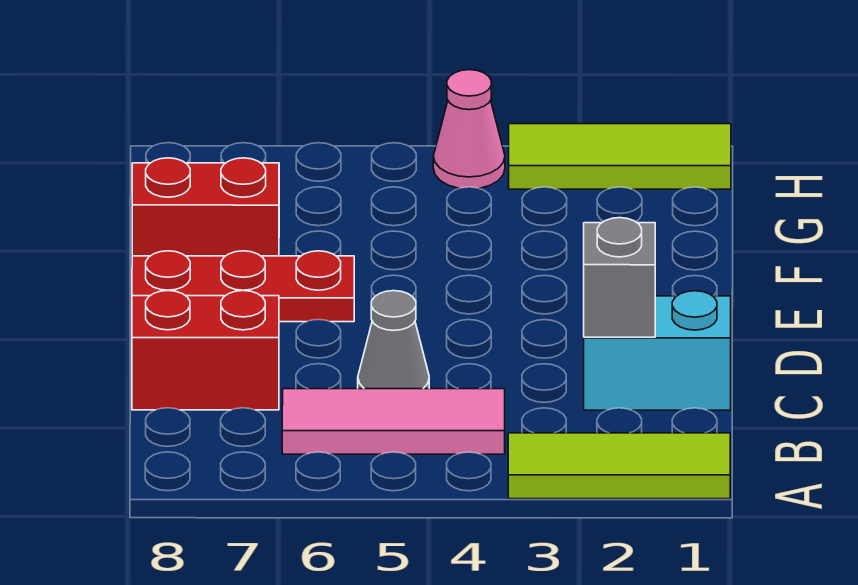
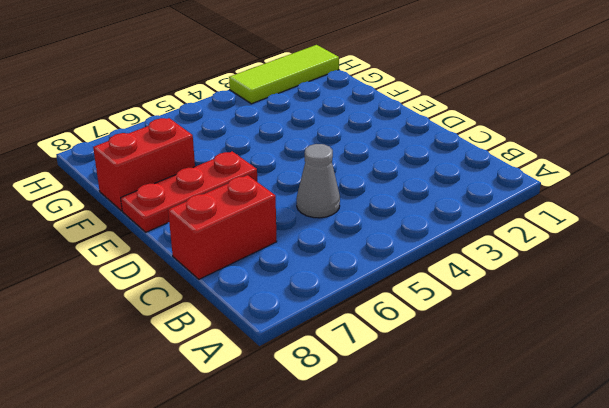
none -> lime tile A1:A3 level 1
none -> pink tile B4:B6 level 1

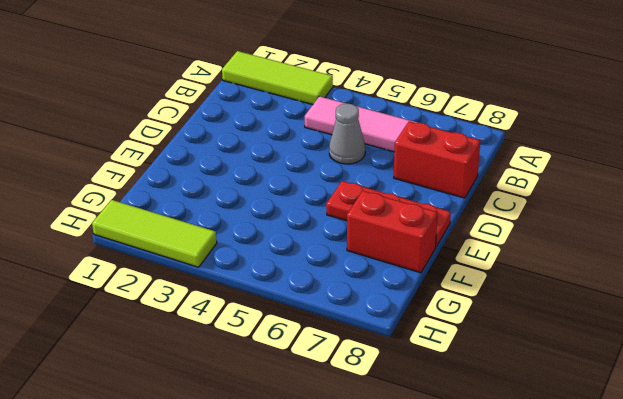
none -> cyan brick C1:C2 level 1
none -> pink cone H4 level 1

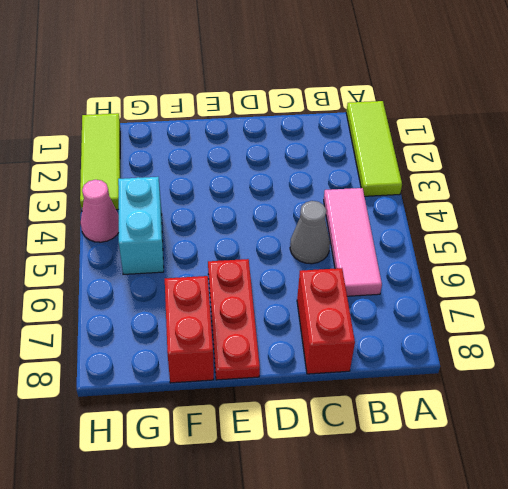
cyan brick G4:G5 level 1 -> cyan brick C1:C2 level 1
none -> grey brick C2 level 2

